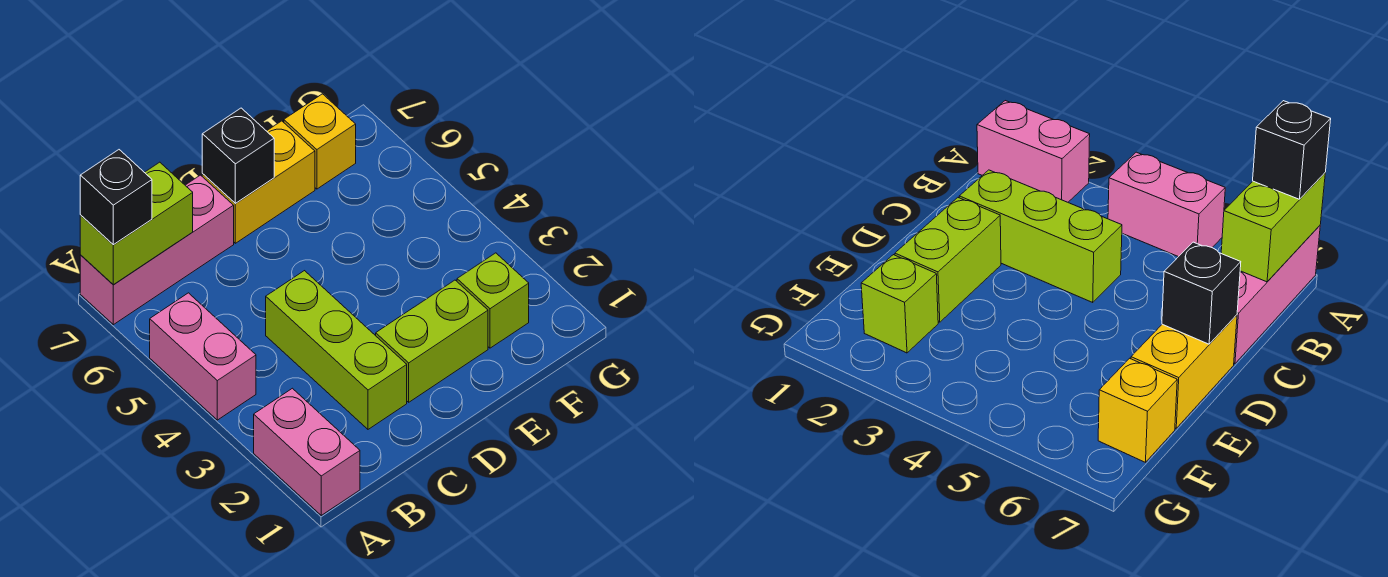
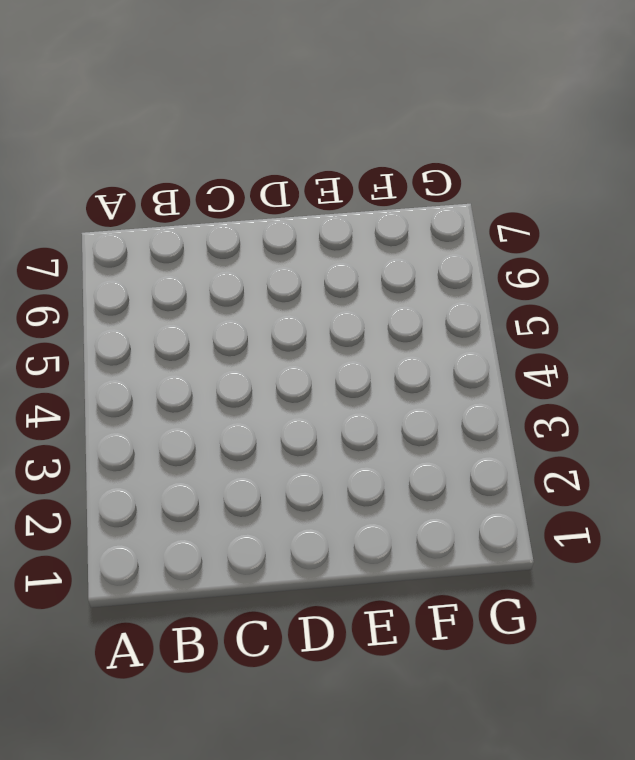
none -> pink brick A1:A2 level 1
none -> pink brick A4:A5 level 1

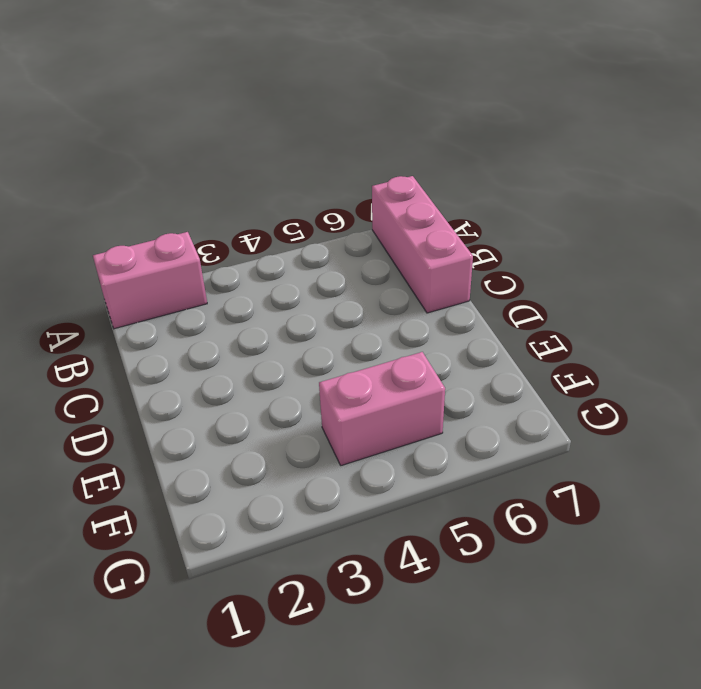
pink brick F4:F5 level 1 -> pink brick A4:A5 level 1
none -> lime brick C2:C4 level 1
none -> lime brick D2:E2 level 1

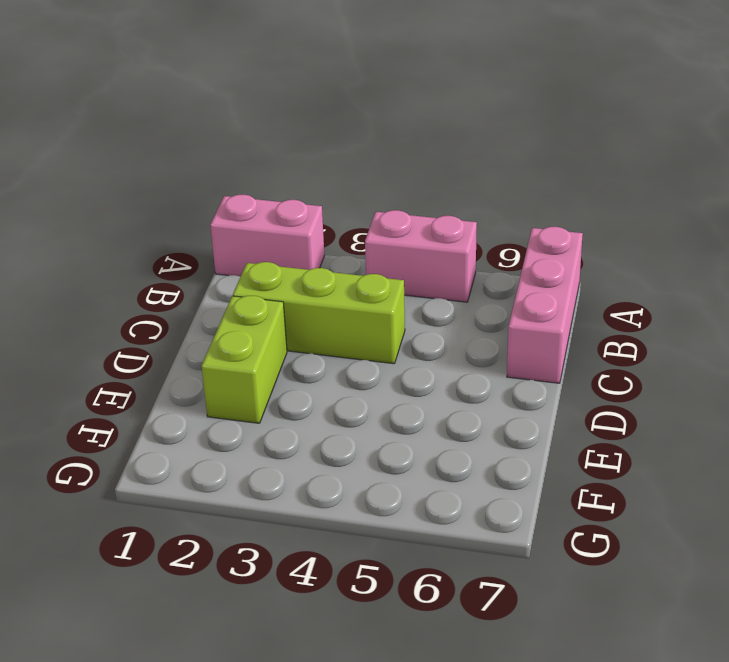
none -> yellow brick D7:E7 level 1
none -> lime brick F2 level 1

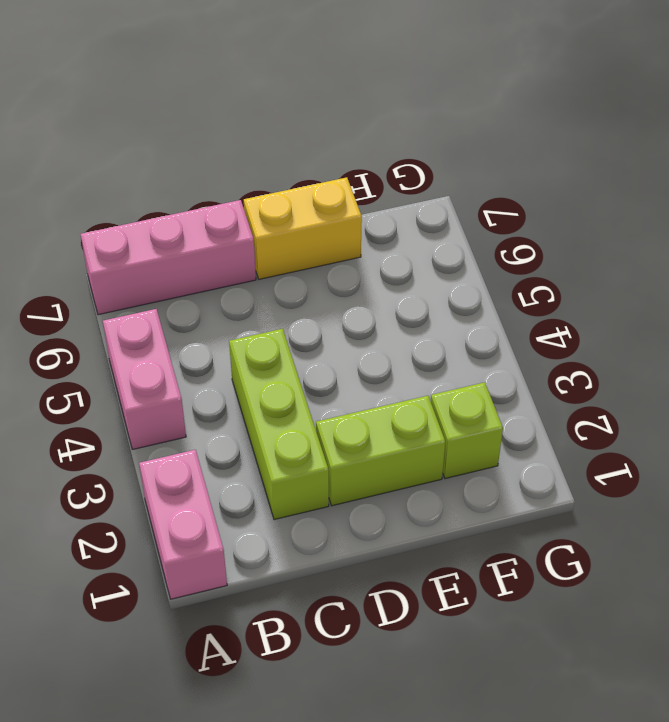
none -> yellow brick F7 level 1
none -> lime brick A7:B7 level 2

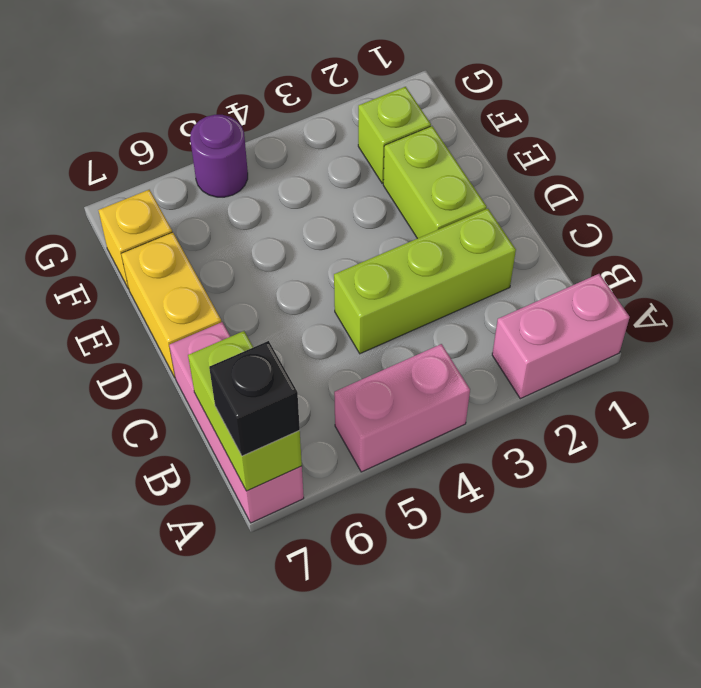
purple round brick G5 level 1 -> none
none -> black brick D7 level 2

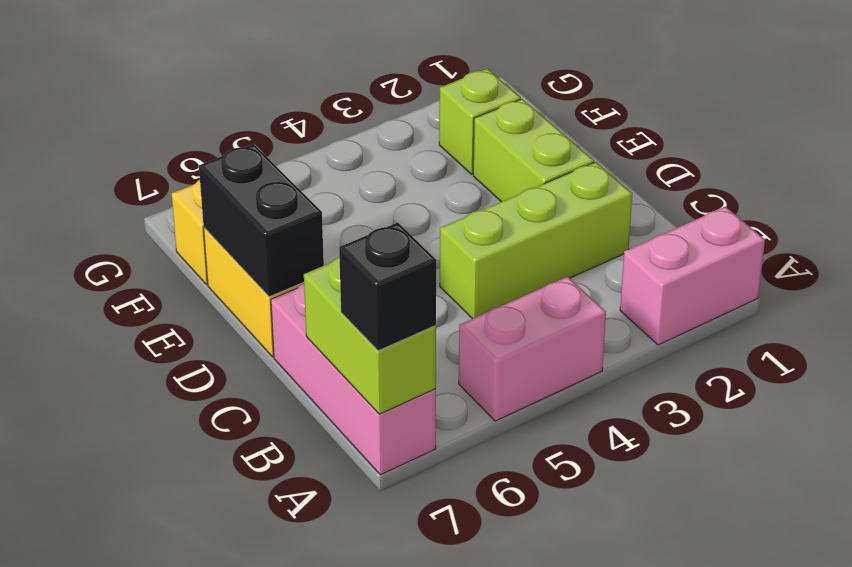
black brick D7:E7 level 2 -> black brick D7 level 2

